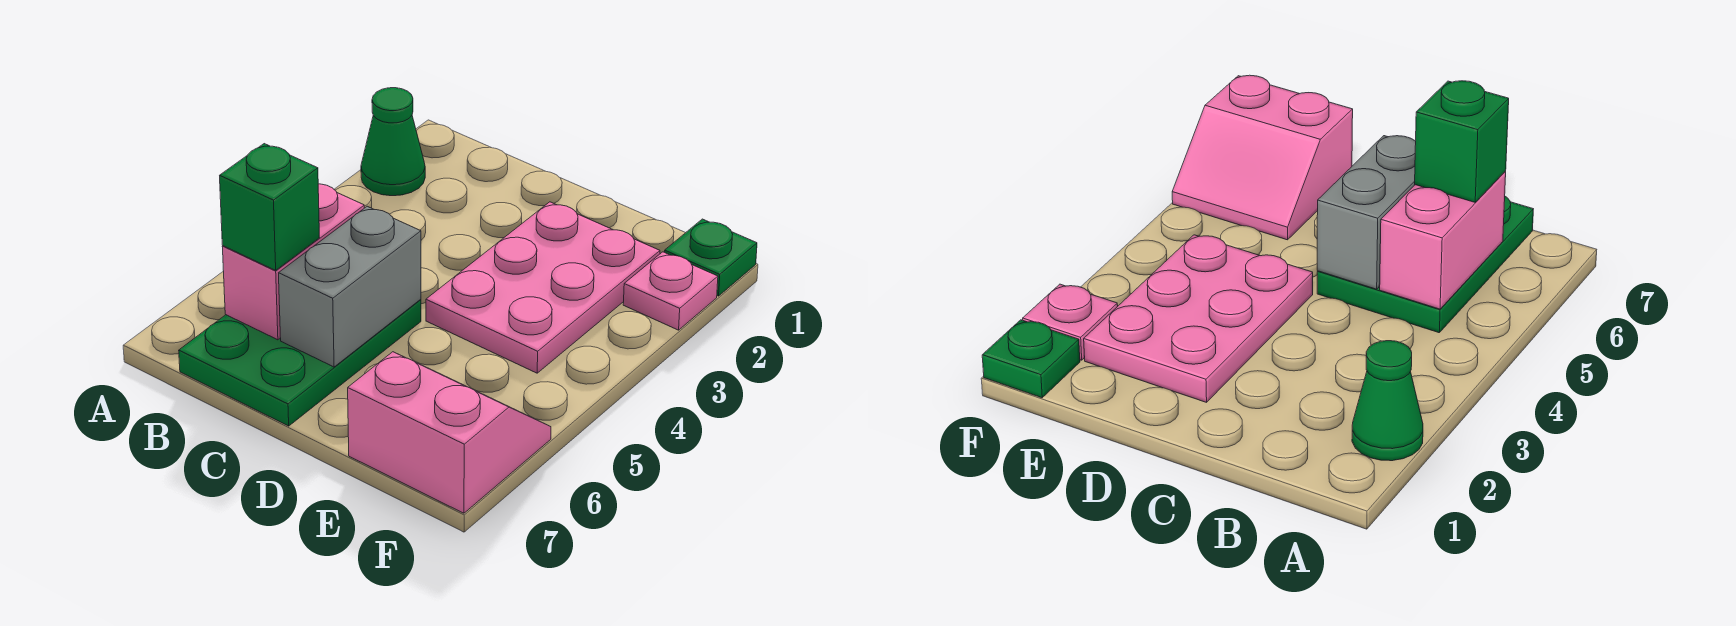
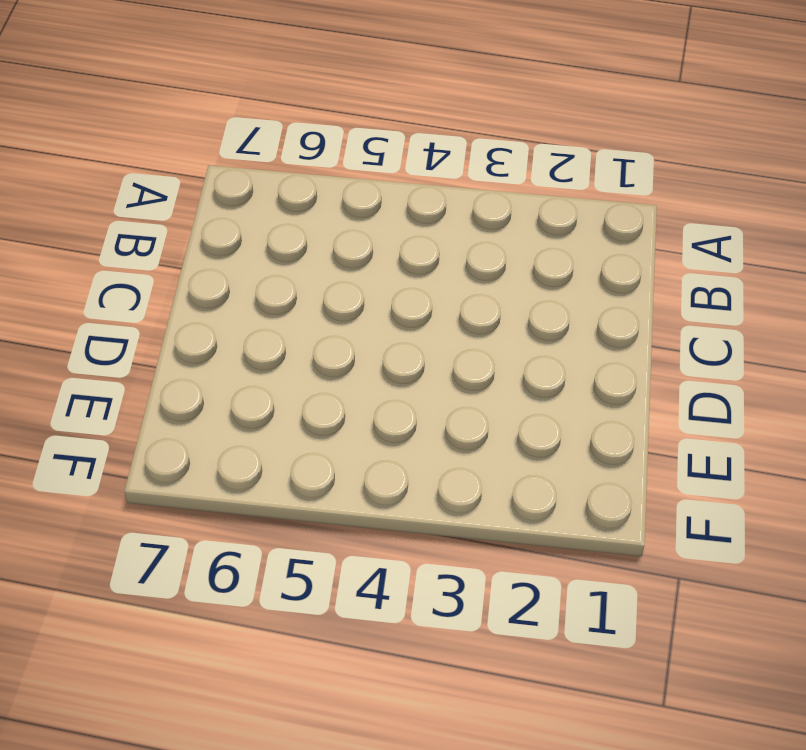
none -> green cone A2 level 1
none -> green plate B5:C7 level 1

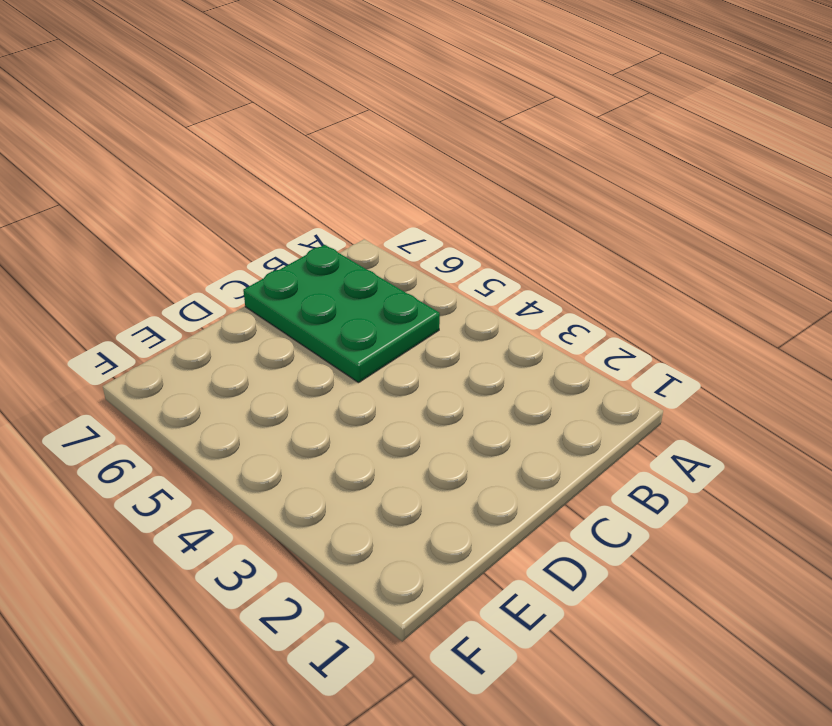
none -> green cone A2 level 1
none -> pink plate D2:E4 level 1

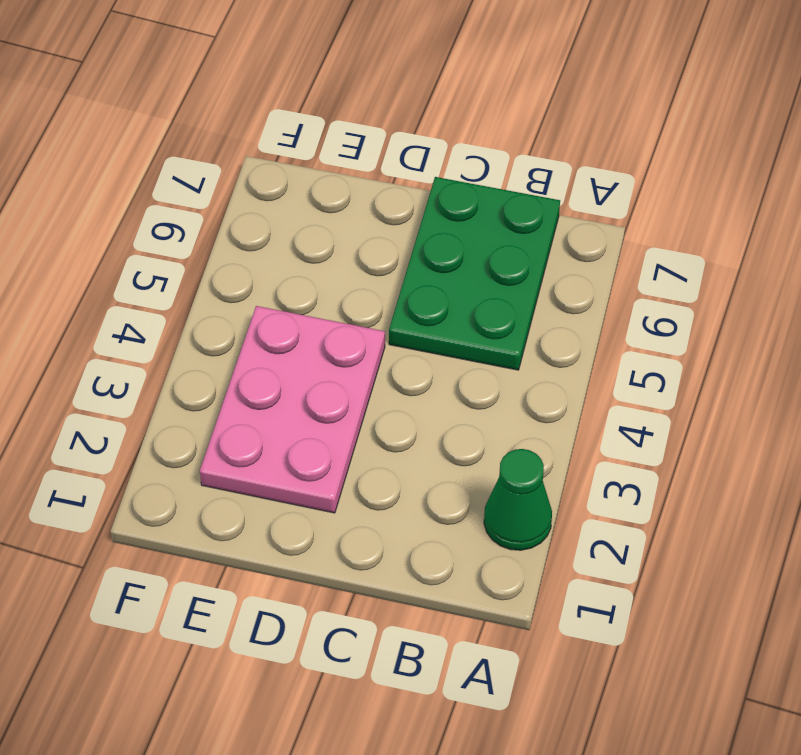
none -> pink slope E6:F7 level 1 top 7
none -> green plate F1 level 1

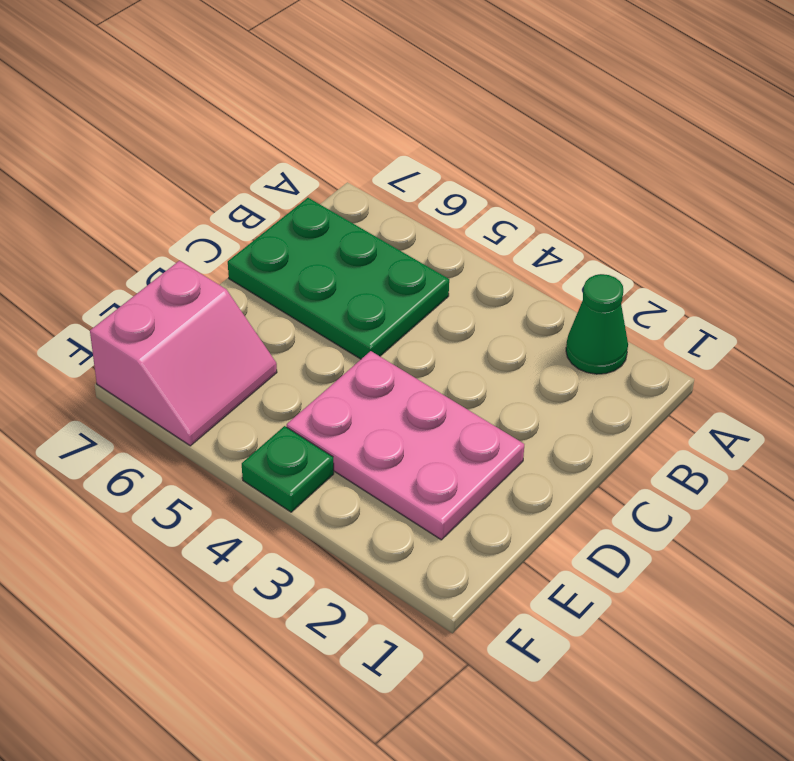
green plate F4 level 1 -> green plate F1 level 1
none -> pink plate F2 level 1
none -> pink brick B5:B6 level 2

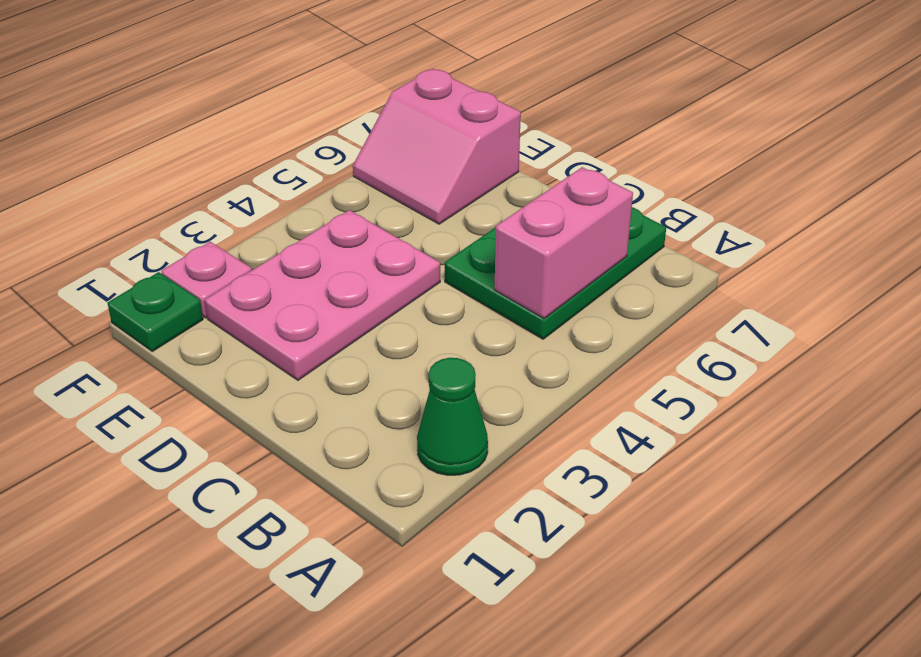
none -> grey brick C5:C6 level 2
none -> green brick B6 level 3

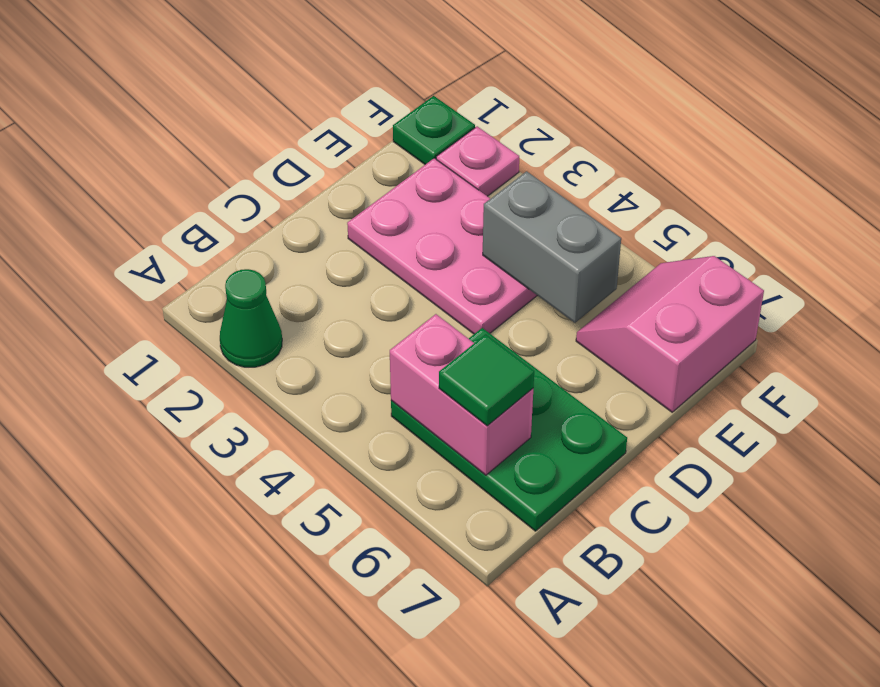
green tile B6 level 3 -> green brick B6 level 3
grey brick E4:E5 level 2 -> grey brick C5:C6 level 2

